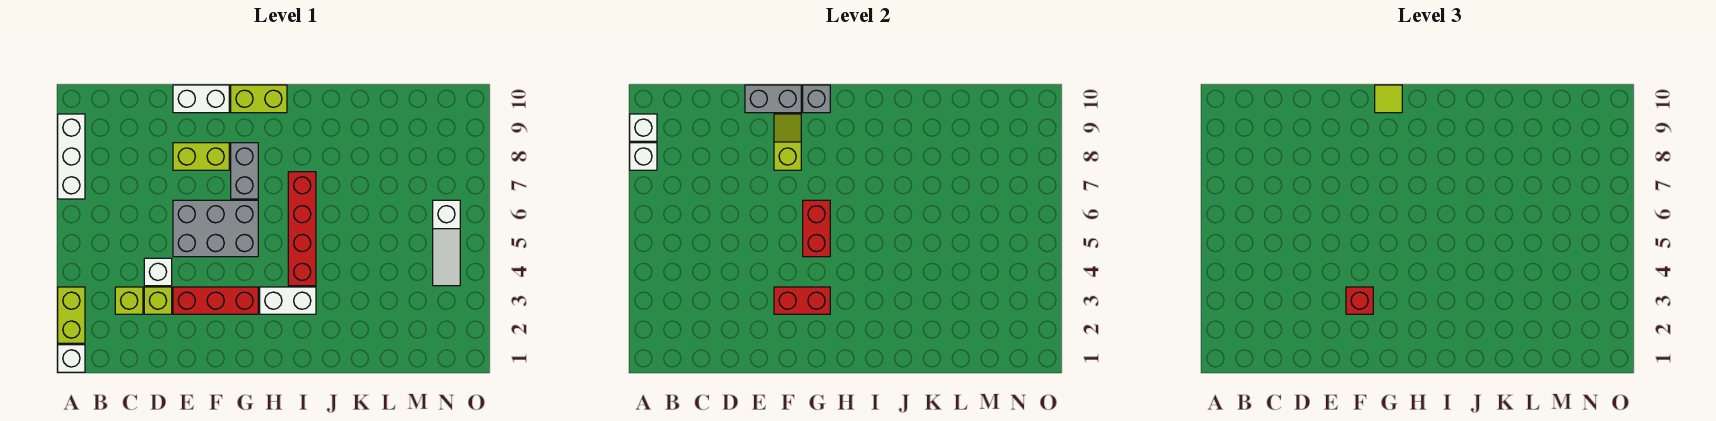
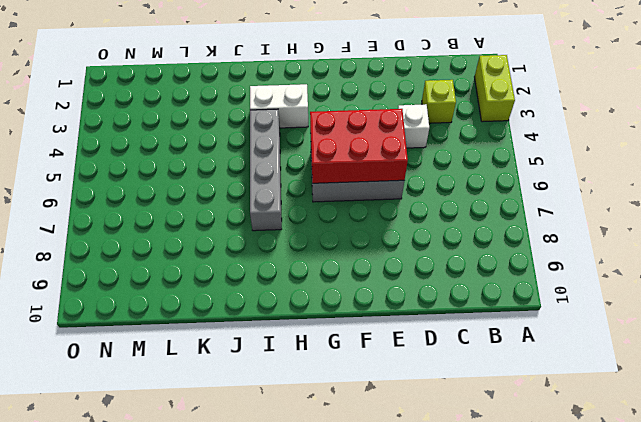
red brick E5:G6 level 2 -> red brick G5:G6 level 2
grey brick I4:I7 level 1 -> red brick I4:I7 level 1
none -> white brick A1 level 1
none -> white brick A7:A9 level 1
none -> lime brick D3 level 1

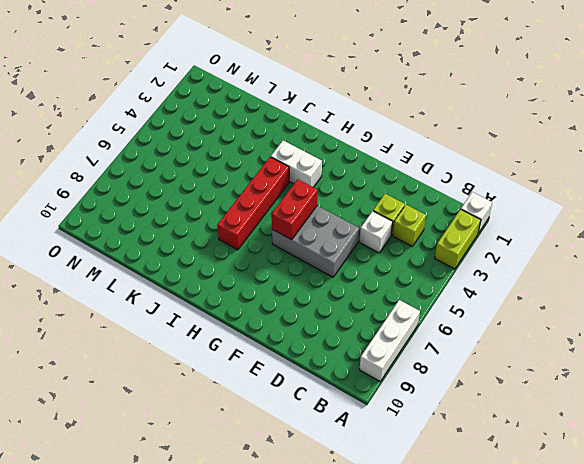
none -> red brick E3:G3 level 1
none -> lime brick E8:F8 level 1
none -> white brick E10:F10 level 1

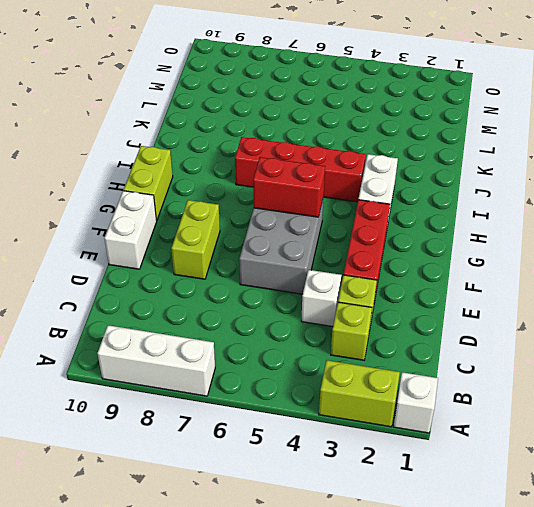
none -> grey brick G7:G8 level 1
none -> white slope N4:N6 level 1 top 6
none -> white brick A8 level 2

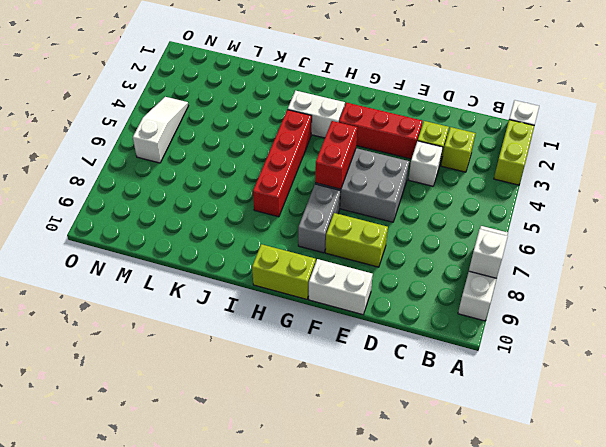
none -> white brick A9 level 2
none -> grey brick E10:F10 level 2
none -> red brick F3:G3 level 2

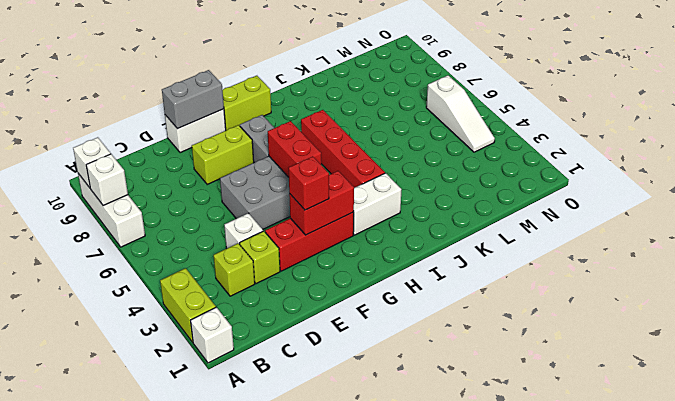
none -> lime slope F8:F9 level 2 top 8
none -> grey brick G10 level 2
none -> lime tile G10 level 3

